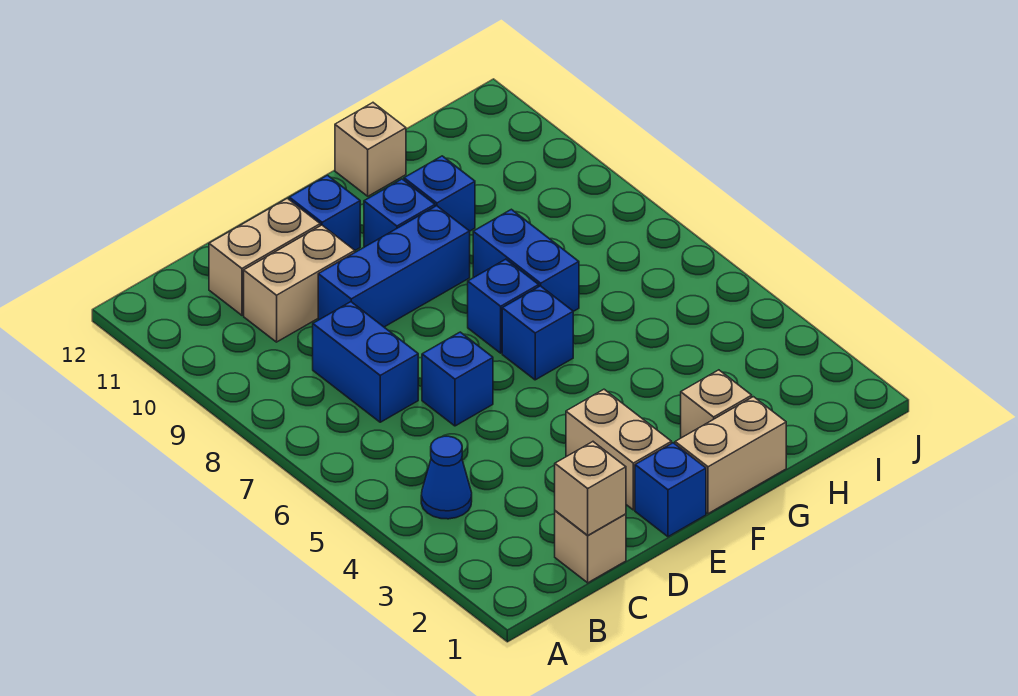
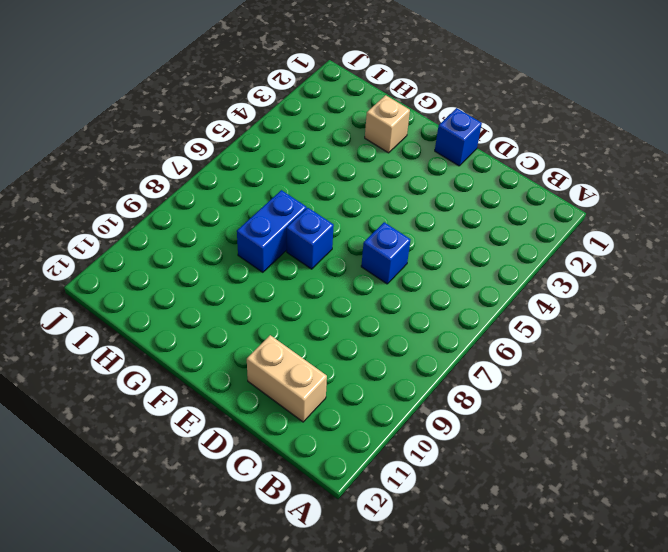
none -> blue cone B4 level 1
none -> tan brick C1 level 1
none -> blue brick C7:C8 level 1

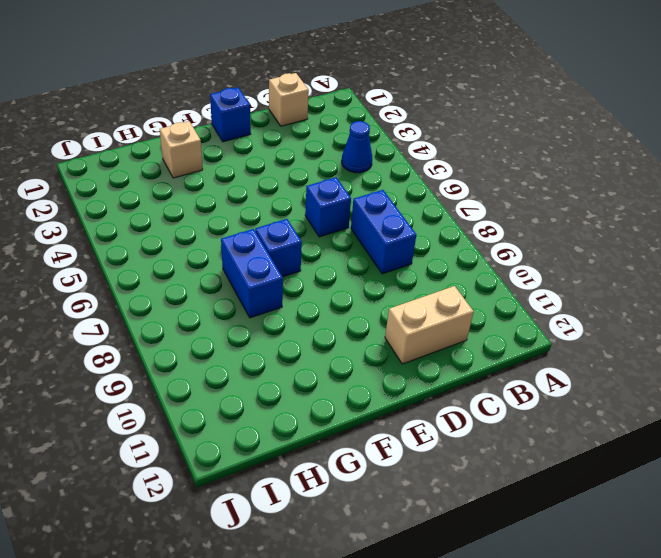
none -> tan brick C10:D10 level 1
none -> blue brick D9:F9 level 1
none -> tan brick E2:E3 level 1

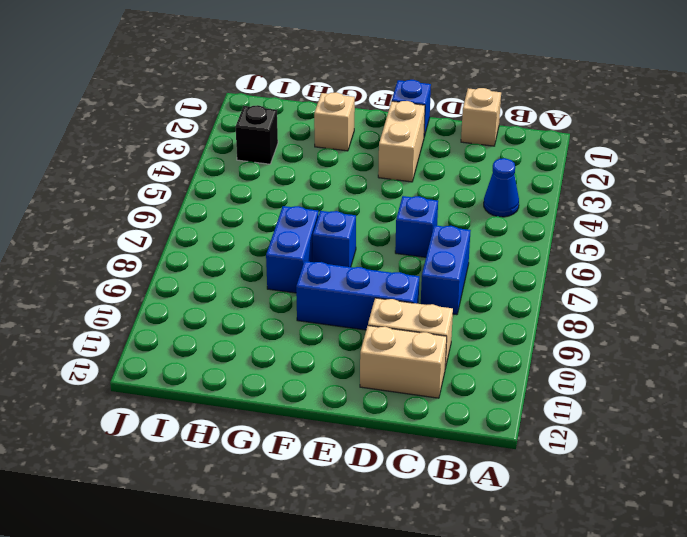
black brick I3 level 1 -> none
none -> blue brick E11 level 1
none -> tan brick F1:G1 level 1
none -> blue brick F6 level 1

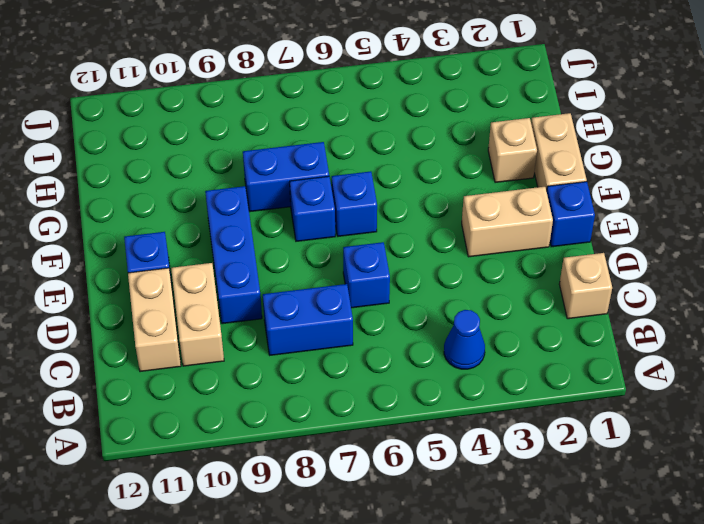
none -> blue brick F10 level 1
none -> blue brick G10 level 1
none -> tan brick G12 level 1

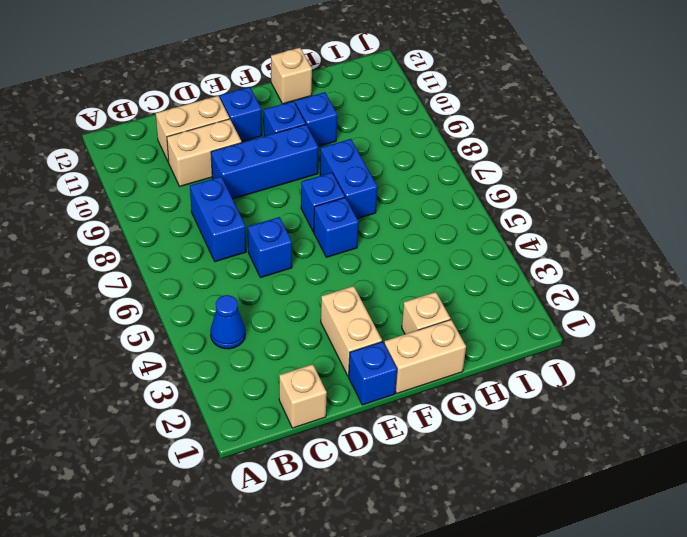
none -> tan brick C1 level 2

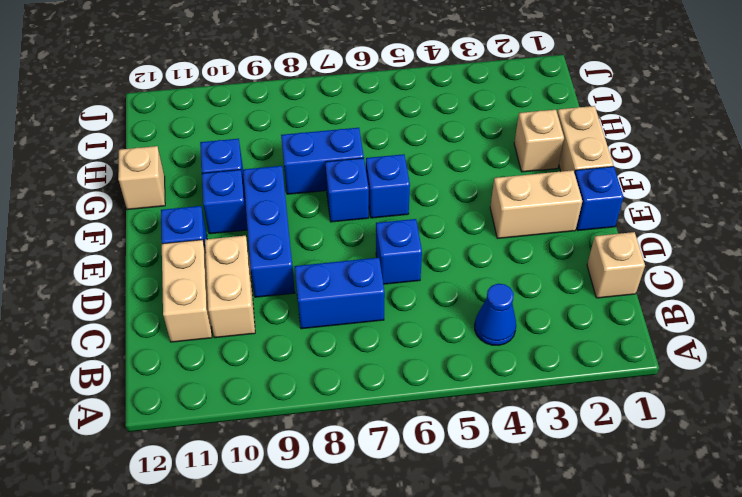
none -> tan brick C1 level 2

